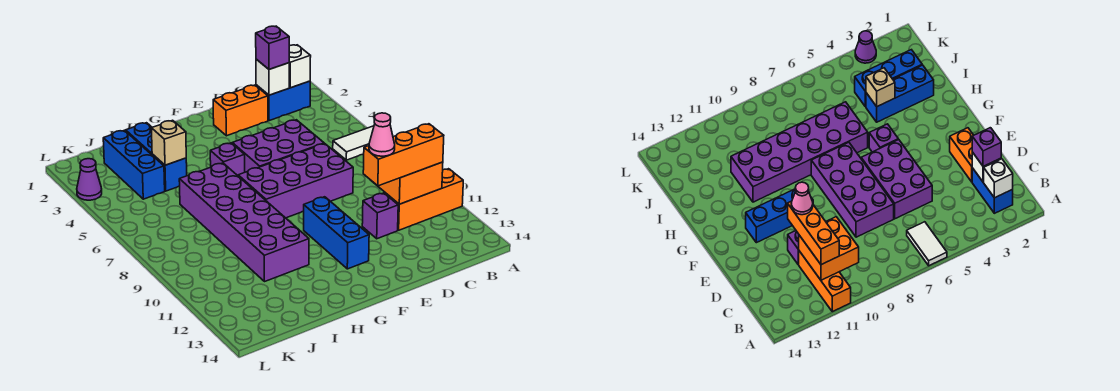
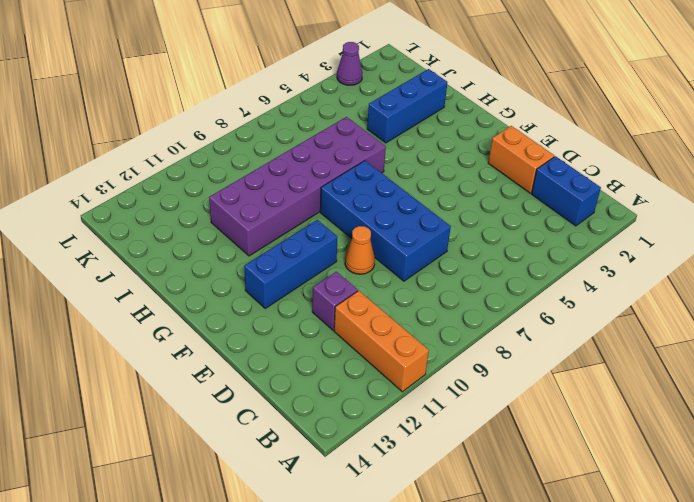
blue brick D7:G8 level 1 -> purple brick D7:G8 level 1
orange cone E9 level 1 -> none
none -> white tile A6:B6 level 1
none -> purple brick D5:F6 level 1
none -> purple brick G5 level 1

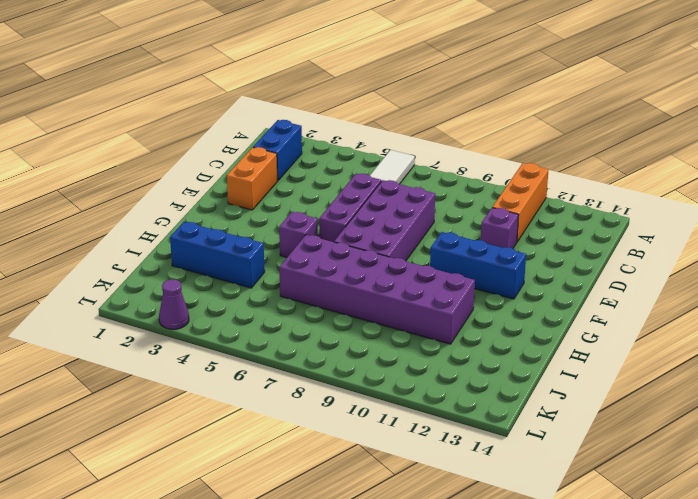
purple brick D6:F6 level 1 -> purple brick D5:F6 level 1
none -> blue brick J2:J4 level 1
none -> white brick B2 level 2
none -> orange brick B10:C11 level 2

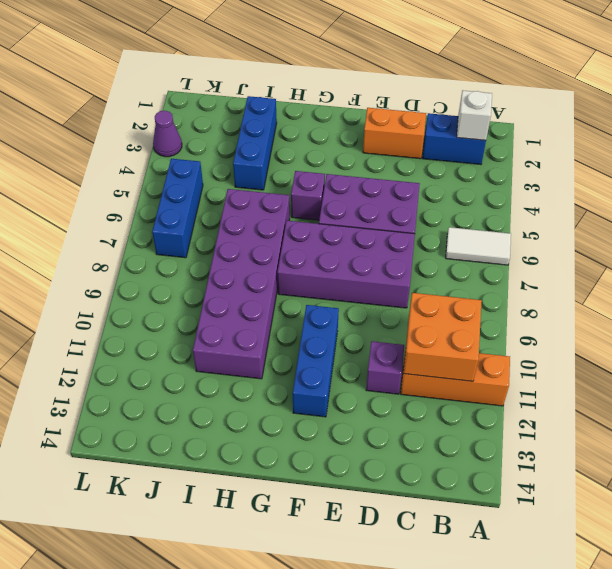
blue brick K5:K7 level 1 -> blue brick J2:J4 level 1
none -> white brick C2 level 2
none -> tan brick I4 level 2
none -> orange brick B11:D11 level 3

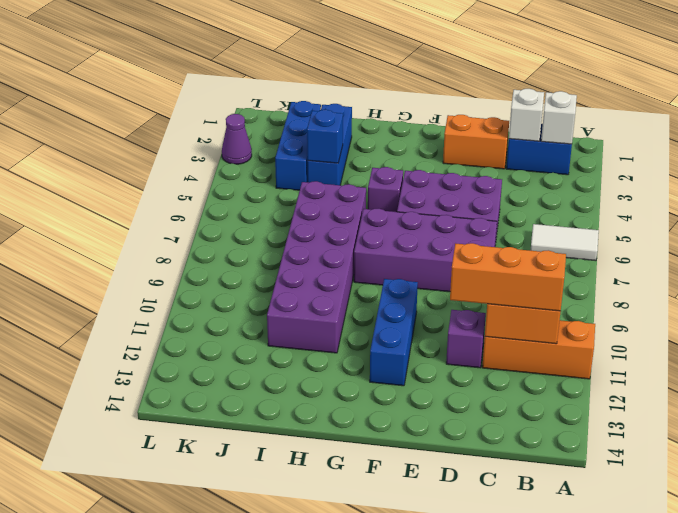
blue brick I4 level 2 -> tan brick I4 level 2
none -> purple brick C2 level 3
none -> pink cone D11 level 4

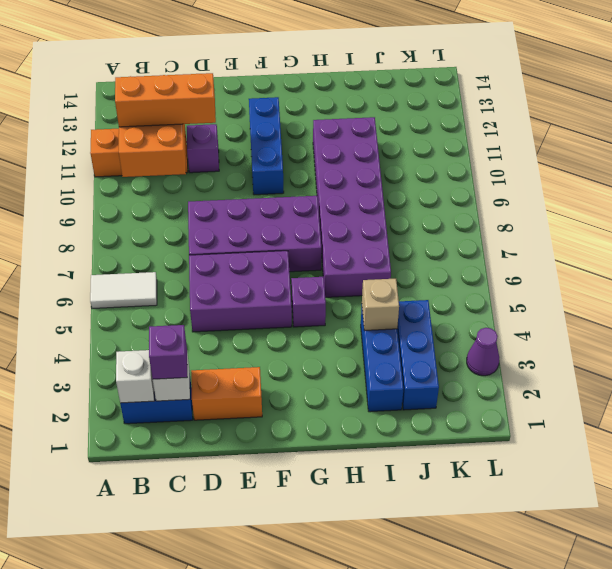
none -> pink cone D11 level 4

